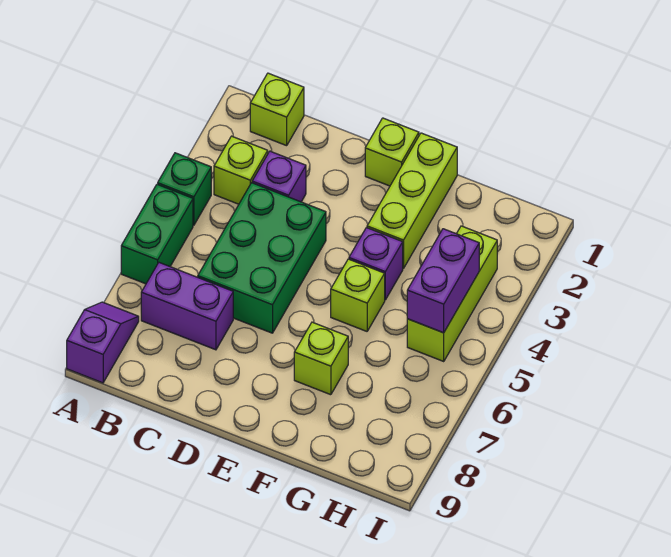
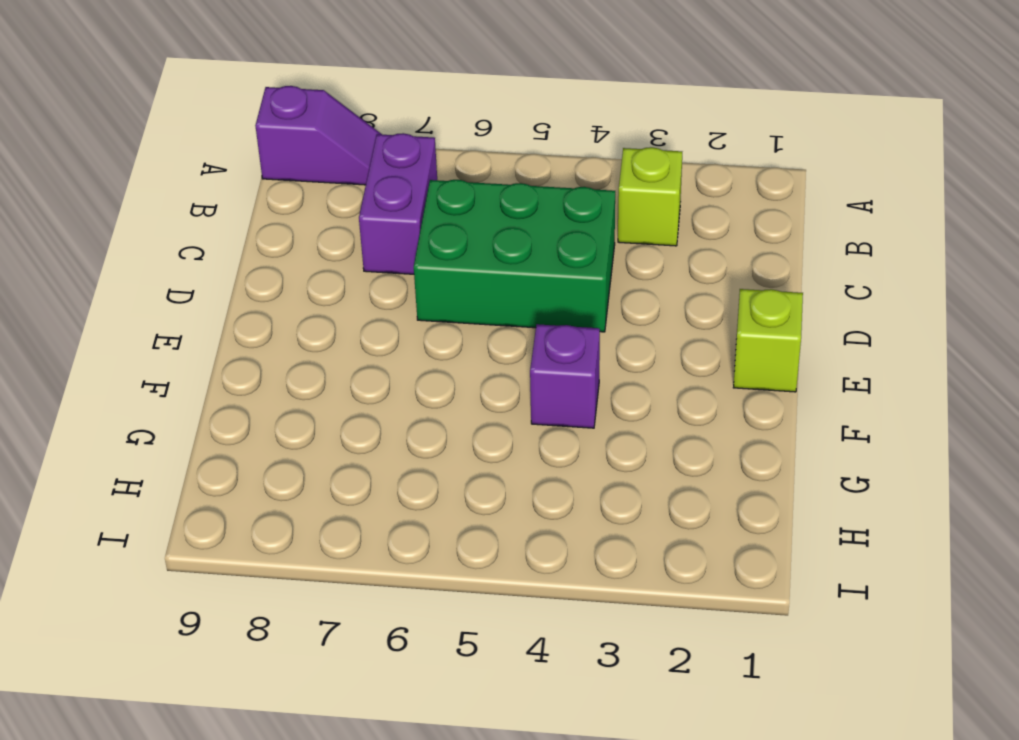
none -> green brick A4 level 1
none -> green brick A5:A6 level 1
none -> lime brick B1 level 1

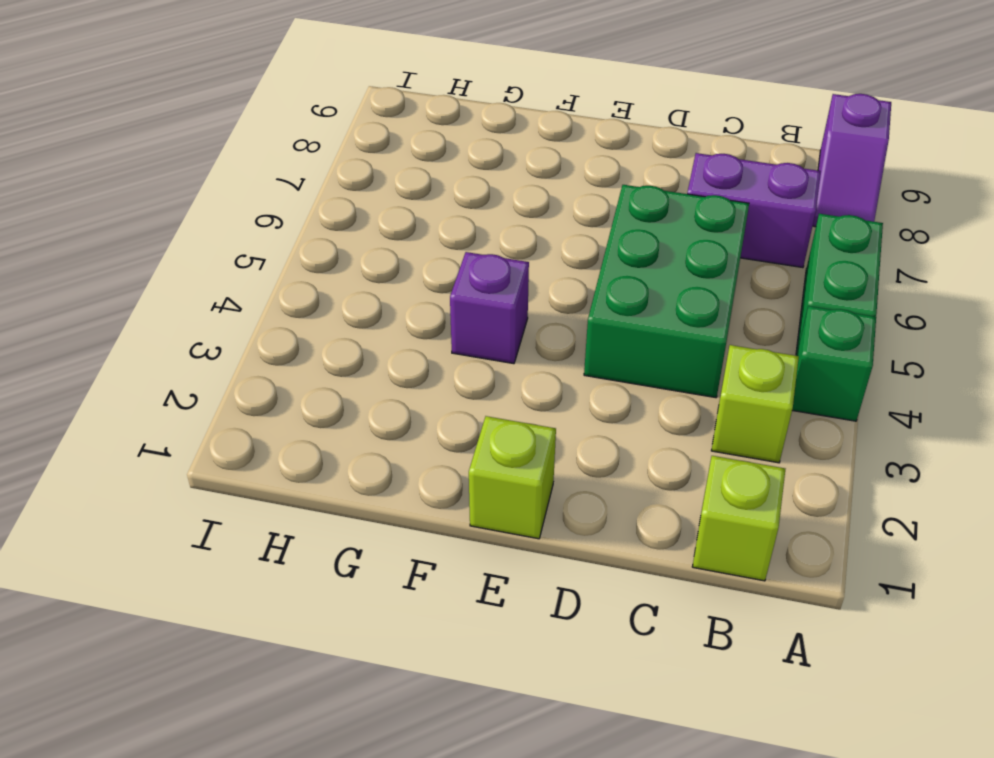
none -> purple brick C3 level 1
none -> lime brick F1:F3 level 1
none -> lime brick F5 level 1

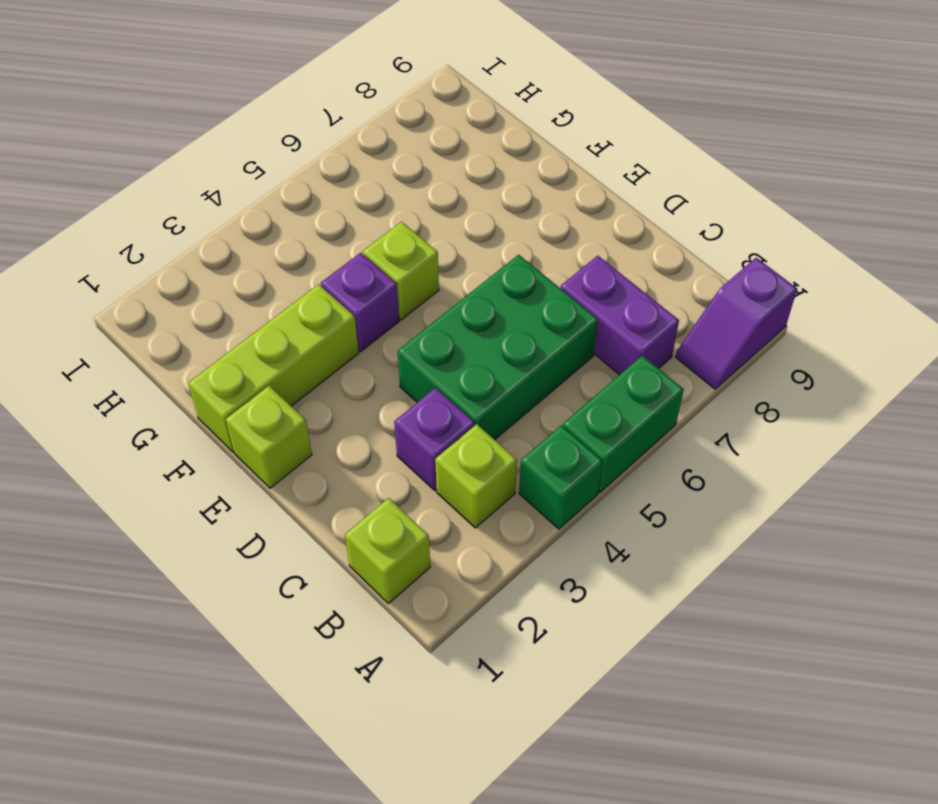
none -> lime brick F7 level 1
none -> lime brick H3:H5 level 1
none -> purple brick H4:H5 level 2

